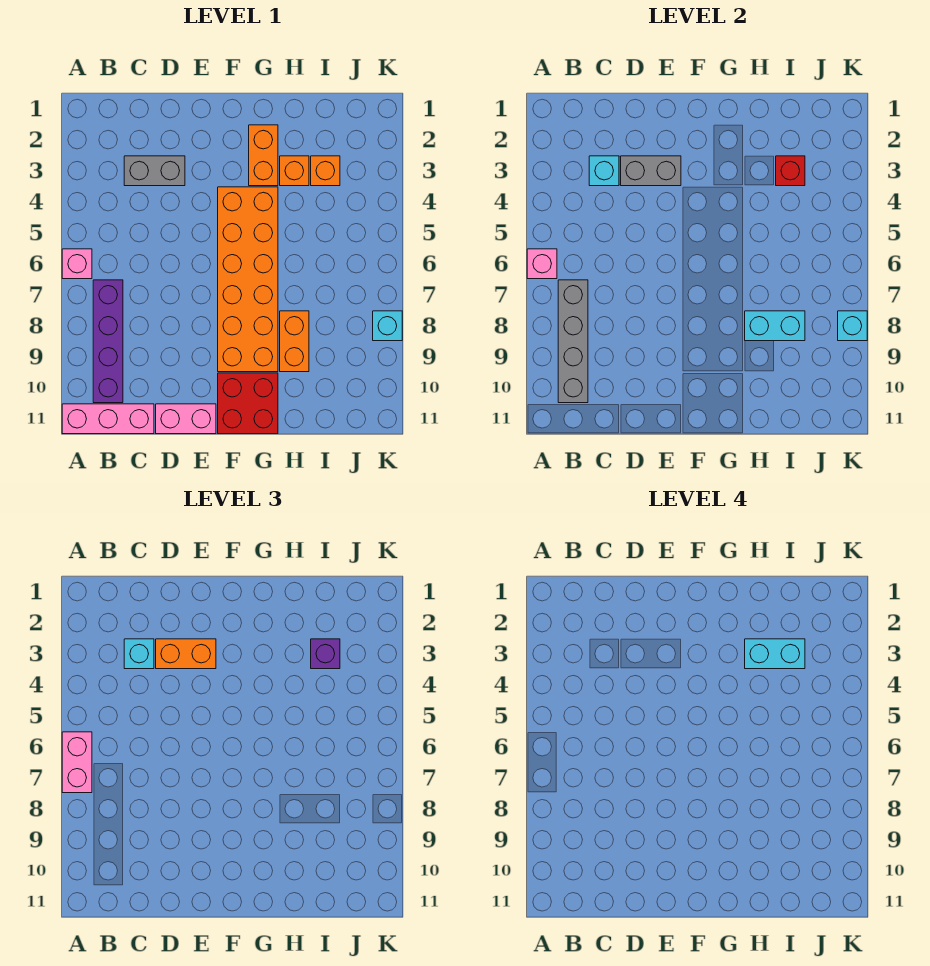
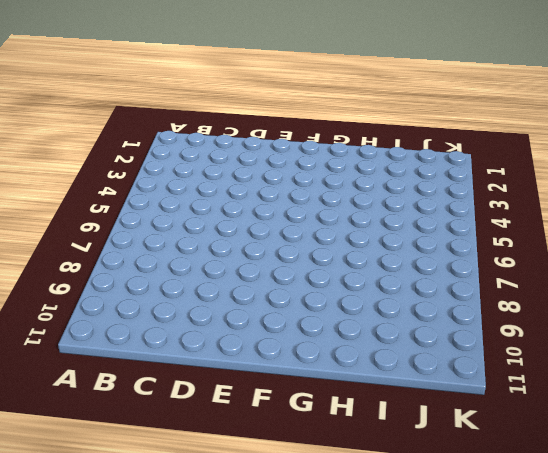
none -> pink brick A6 level 1
none -> pink brick A11:C11 level 1
none -> purple brick B7:B10 level 1

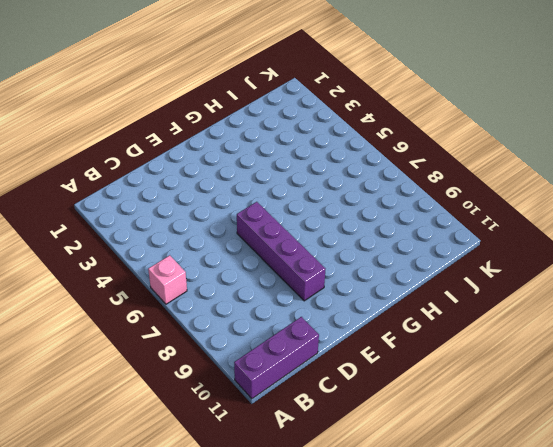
purple brick A11:C11 level 1 -> pink brick A11:C11 level 1
purple brick E6:E9 level 1 -> purple brick B7:B10 level 1
none -> grey brick C3:D3 level 1
none -> pink brick D11:E11 level 1
none -> orange brick F4:G9 level 1

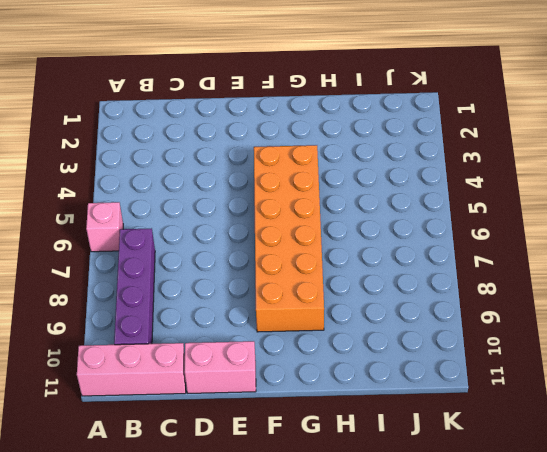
none -> grey brick C3:D3 level 1
none -> red brick F10:G11 level 1
none -> orange brick G2:G3 level 1

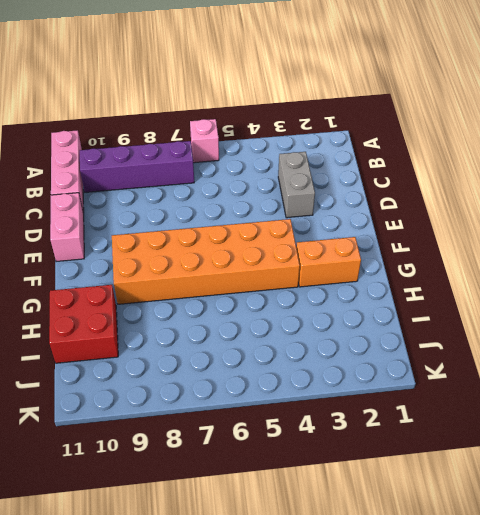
red brick H10:I11 level 1 -> red brick F10:G11 level 1
none -> orange brick H3 level 1
none -> orange brick H8:H9 level 1
none -> orange brick I3 level 1

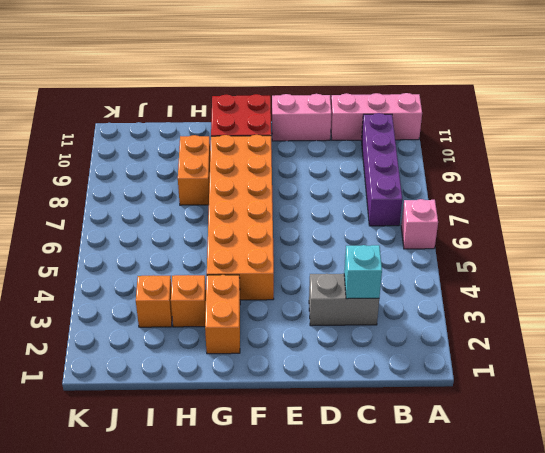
none -> cyan brick K8 level 1
none -> pink brick A6 level 2
none -> grey brick B7:B10 level 2

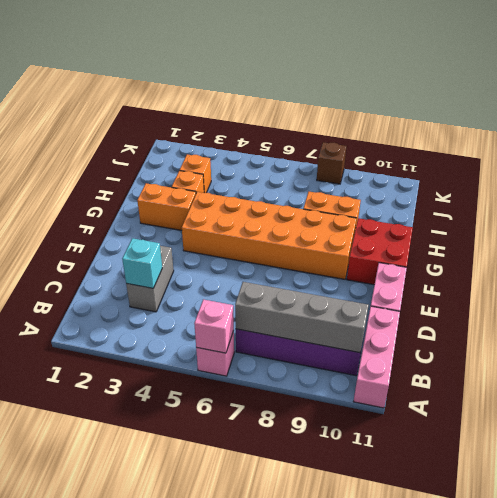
brown brick K8 level 1 -> cyan brick K8 level 1
none -> grey brick D3:E3 level 2
none -> cyan brick H8:I8 level 2
none -> red brick I3 level 2

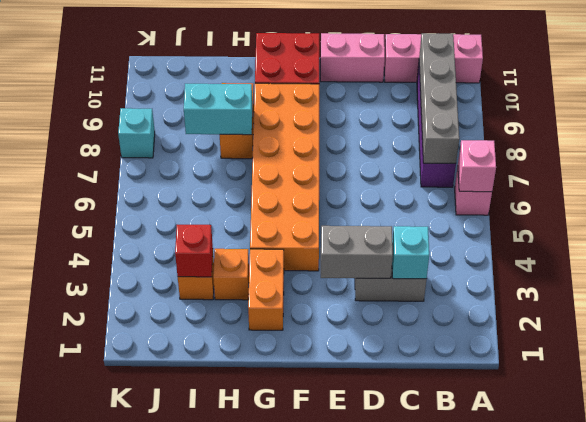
none -> cyan brick K8 level 2
none -> pink brick A6:A7 level 3
none -> cyan brick C3 level 3

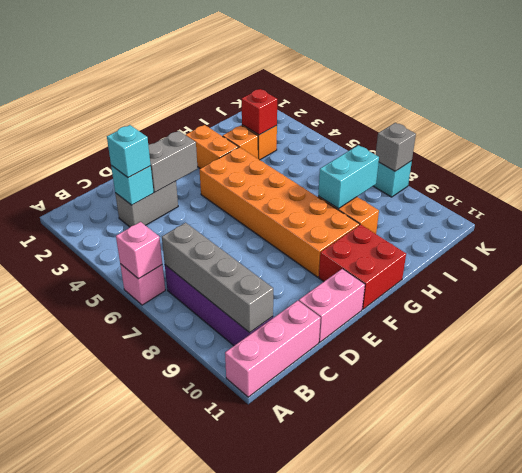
grey brick K8 level 2 -> cyan brick K8 level 2
none -> pink brick A6:A7 level 3
none -> orange brick D3:E3 level 3
none -> purple brick I3 level 3

